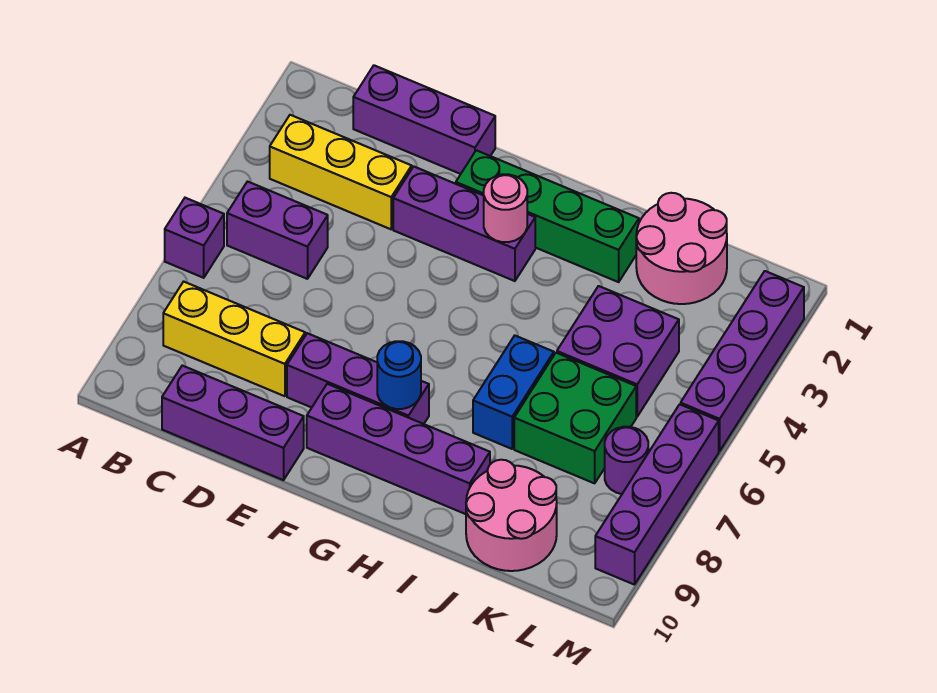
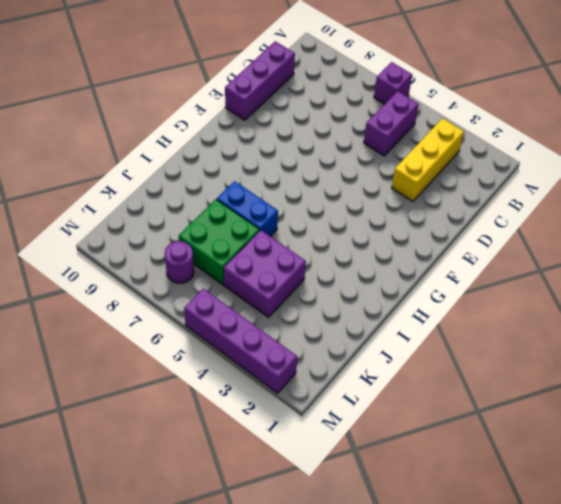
none -> yellow brick B8:D8 level 1
none -> purple brick C1:E1 level 1
none -> purple brick E3:G3 level 1

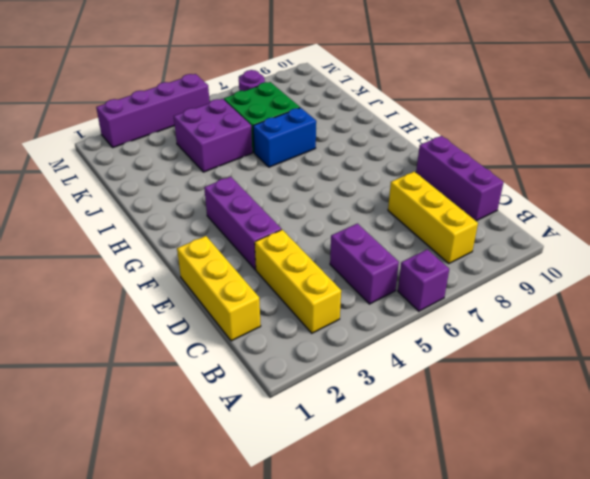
yellow brick C1:E1 level 1 -> purple brick C1:E1 level 1
none -> purple brick E8:G8 level 1
none -> green brick F2:I2 level 1
none -> purple brick F9:I9 level 1

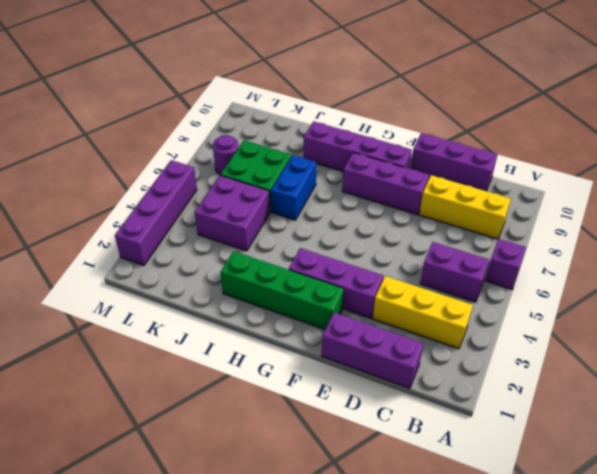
none -> pink round brick J1:K2 level 1
none -> pink round brick J9:K10 level 1
none -> purple brick M6:M9 level 1

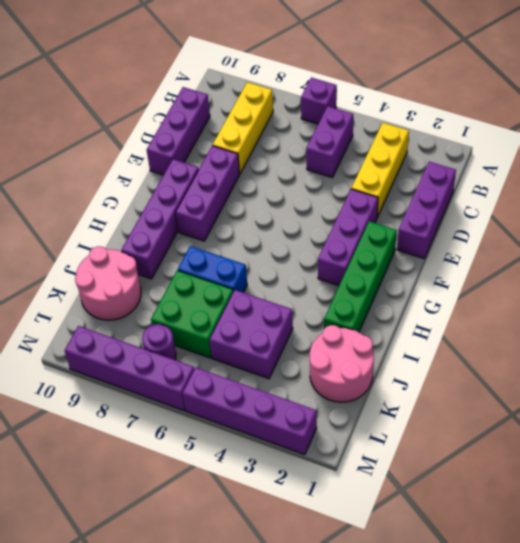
none -> pink round brick G3 level 2
none -> blue round brick G8 level 2

